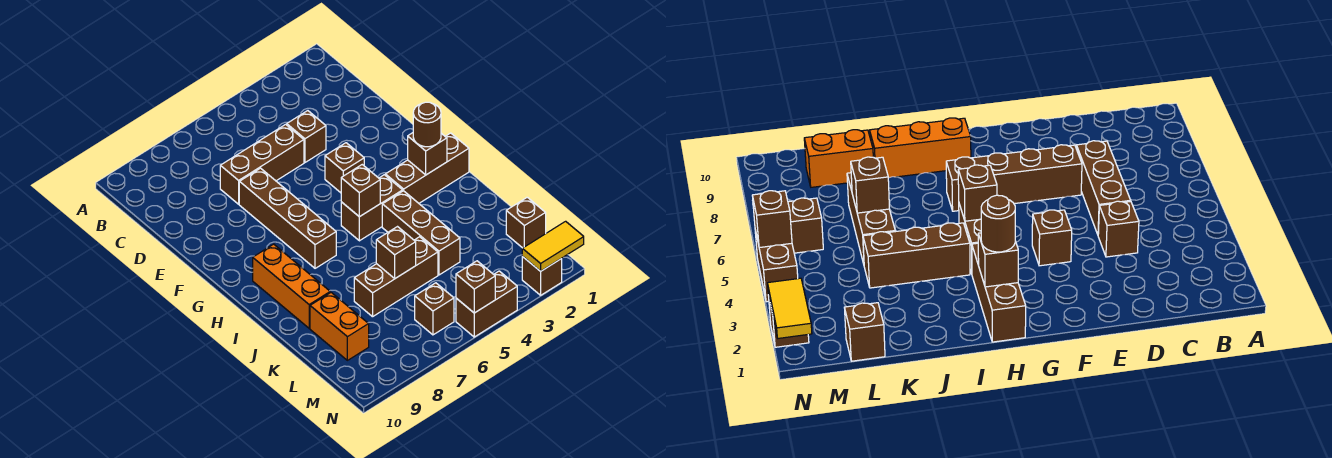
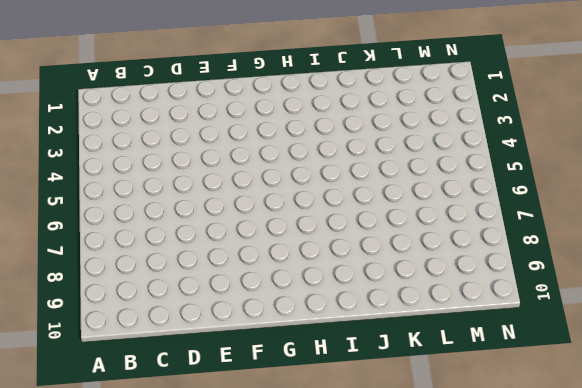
none -> brown brick D4 level 1
none -> brown brick D5:D7 level 1
none -> brown brick E7:H7 level 1

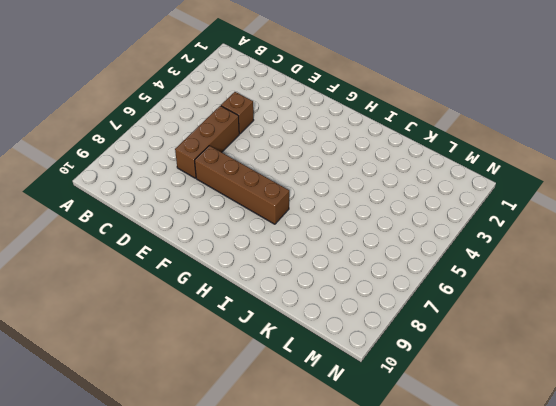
none -> brown brick F4 level 1
none -> brown brick H1:H3 level 1
none -> brown brick H4:H5 level 1

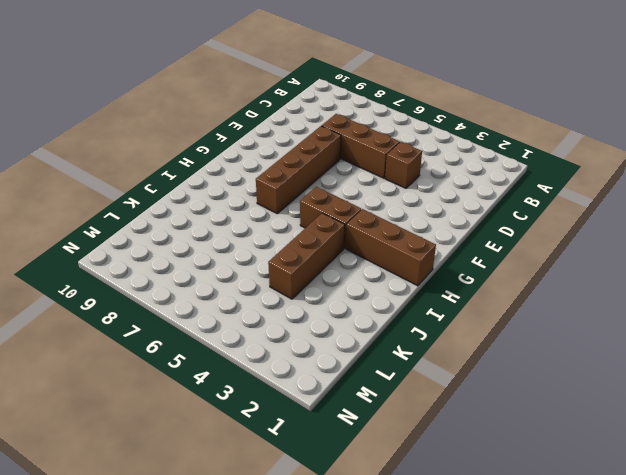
none -> brown brick F4 level 1
none -> orange brick H9:J9 level 1
none -> brown brick K5:K7 level 1

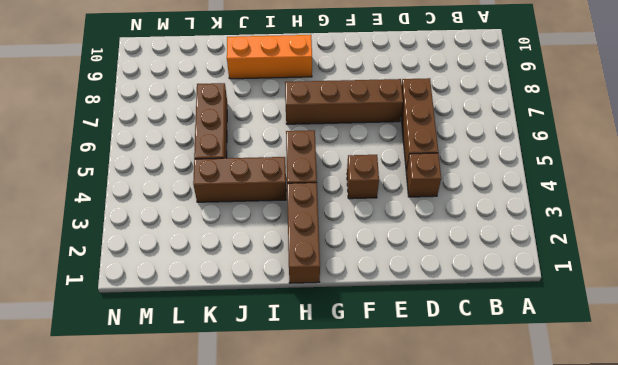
none -> orange brick K9:L9 level 1
none -> brown brick L1 level 1
none -> brown brick M6 level 1

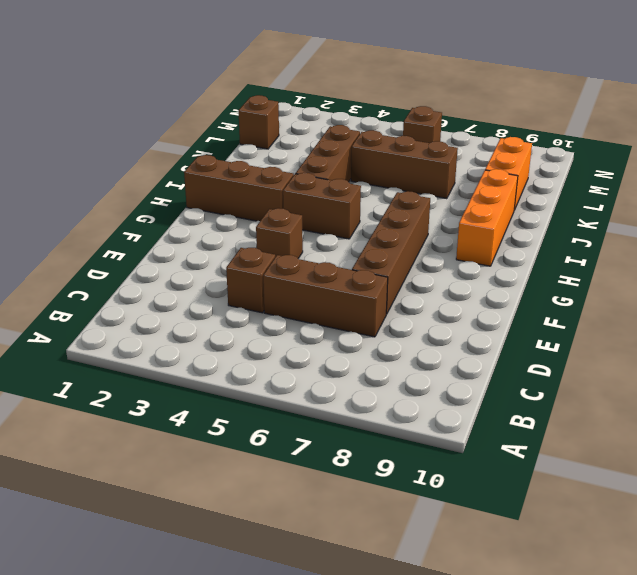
none -> brown brick N2 level 1
none -> brown brick N4:N5 level 1
none -> brown brick H2 level 2

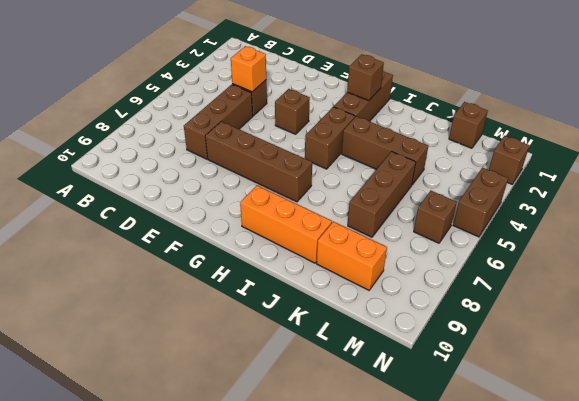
orange brick D4 level 2 -> none
none -> brown brick H5 level 2
none -> brown brick K6 level 2
none -> yellow tile N1:N2 level 2

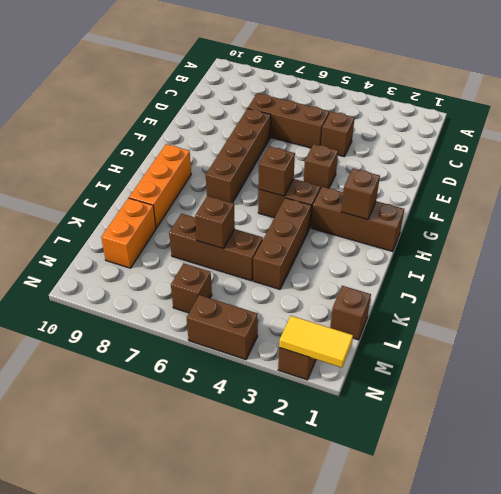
none -> brown brick N5 level 2
none -> brown round brick H2 level 3

